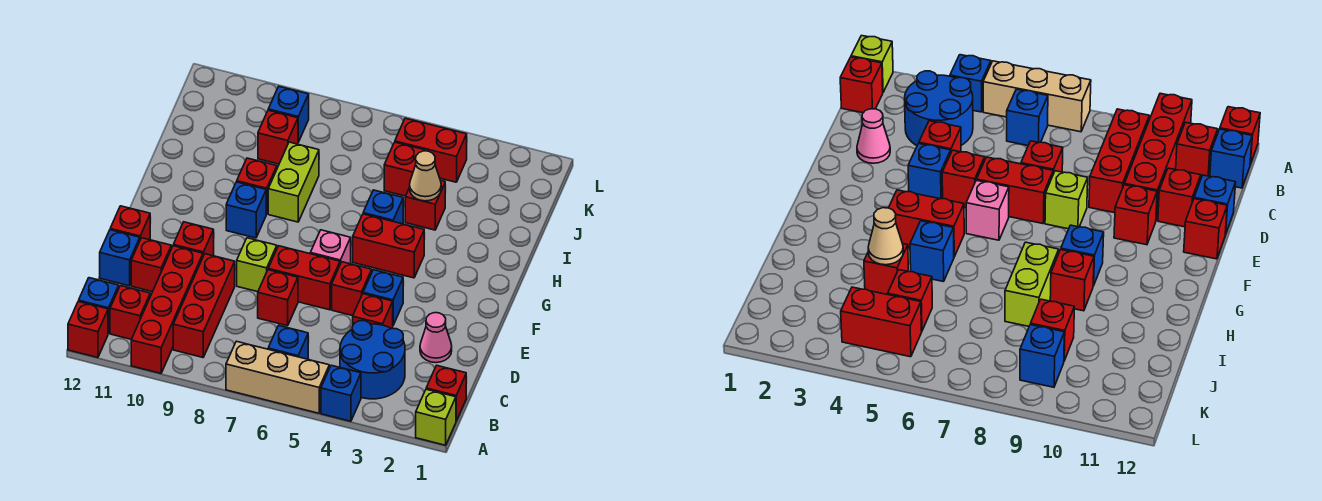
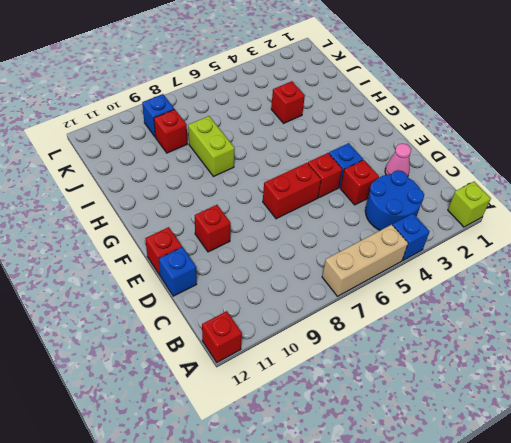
none -> red brick A10:D10 level 1
none -> red brick B1 level 1
none -> blue brick B6 level 1
none -> red brick B9:D9 level 1

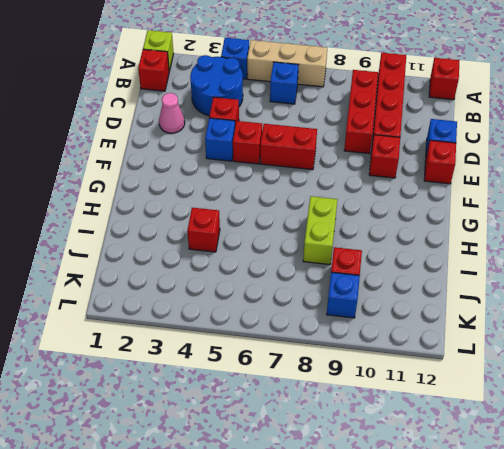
none -> red brick B11 level 1
none -> blue brick B12 level 1
none -> red brick D7 level 1
none -> red brick D11 level 1

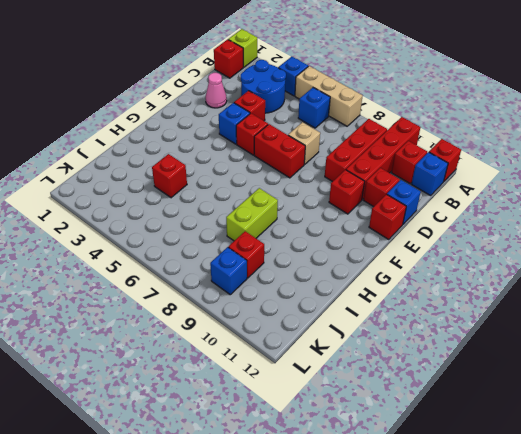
tan brick D7 level 1 -> red brick D7 level 1
none -> lime brick E8 level 1
none -> pink brick F6 level 1
none -> red brick G4:G5 level 1
none -> blue brick G9 level 1

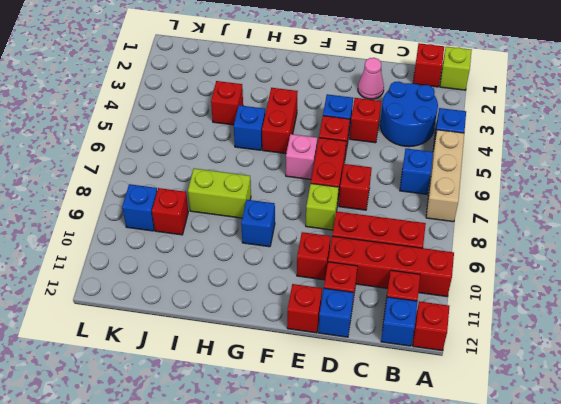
none -> red brick H9 level 1
none -> red brick J5 level 1
none -> red brick K4:K5 level 1
none -> tan cone I4 level 2

